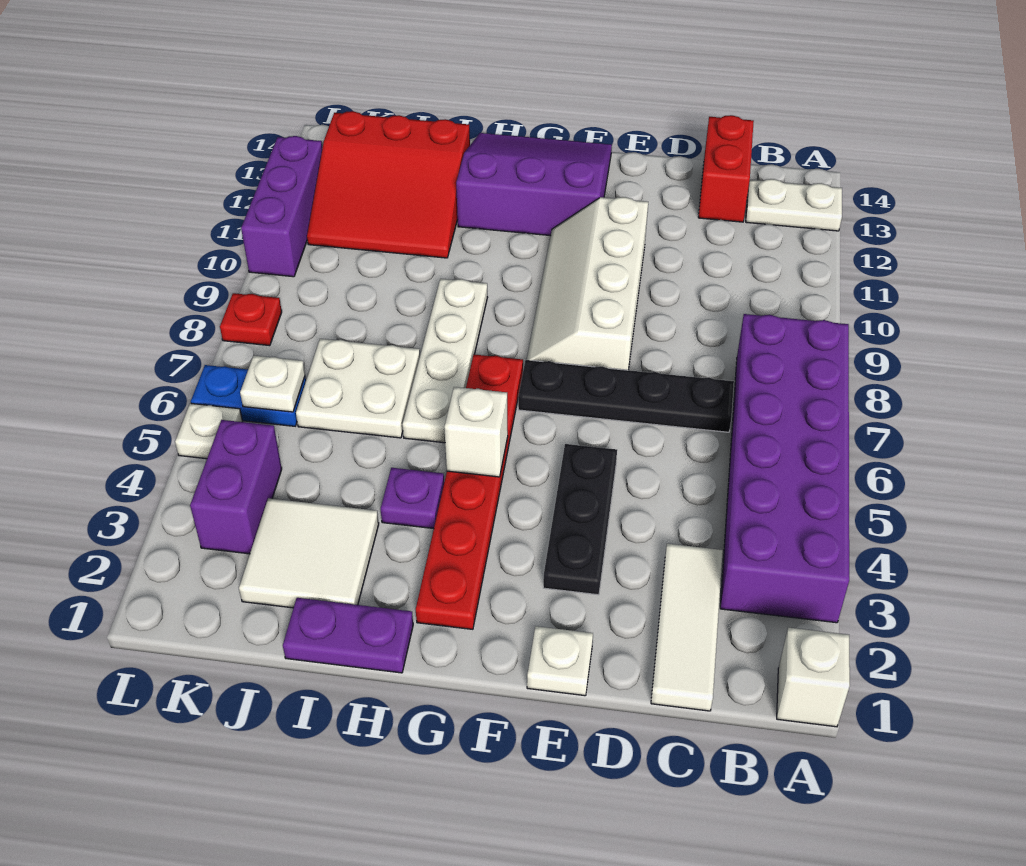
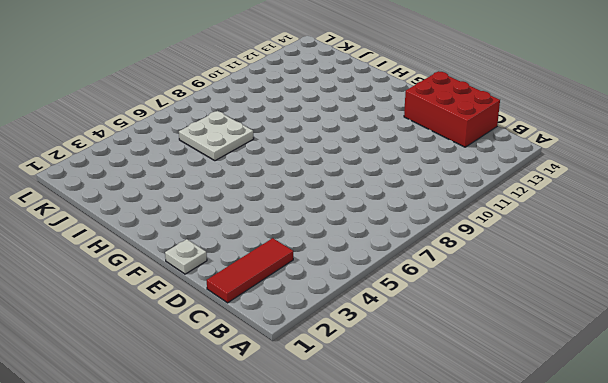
red tile C1:C3 level 1 -> white tile C1:C3 level 1
red brick C13:E14 level 1 -> red brick C13:C14 level 1
none -> white brick A1 level 1
none -> purple brick A3:B8 level 1
none -> white plate A13:B13 level 1

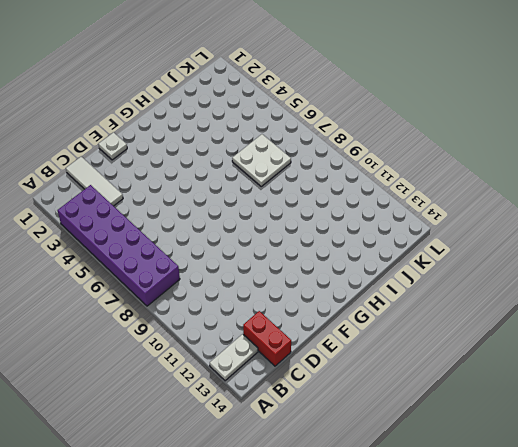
none -> white brick A1 level 1
none -> black plate C7:F7 level 1
none -> black plate E3:E5 level 1

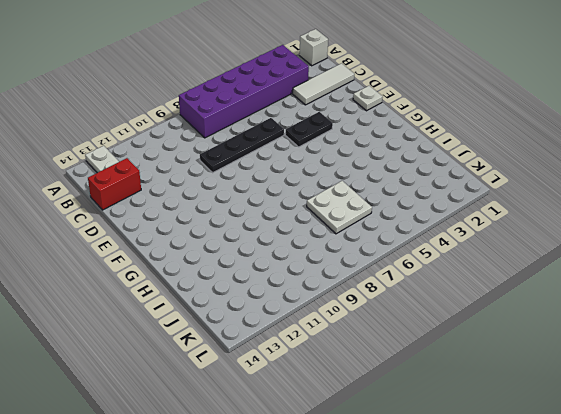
black plate D6:D9 level 1 -> black plate C7:F7 level 1
black plate E4:E5 level 1 -> black plate E3:E5 level 1
none -> white slope E8:F11 level 1 top E
none -> purple slope F12:H14 level 1 top 12
none -> red plate G2:G7 level 1

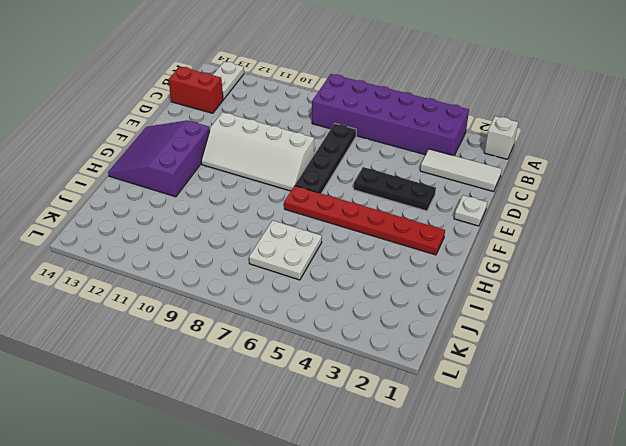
none -> purple plate H1:I1 level 1
none -> purple plate H4 level 1
none -> white plate H6:H9 level 1

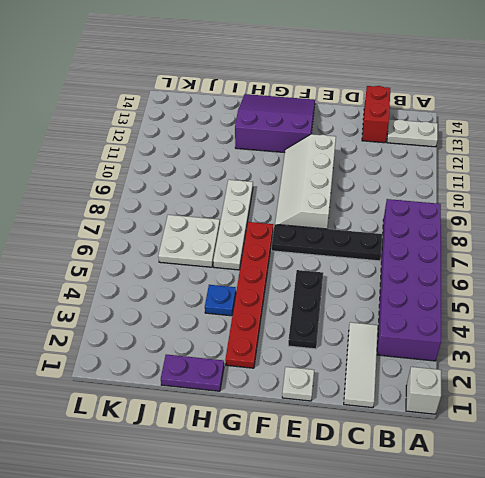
blue plate H4 level 1 -> purple plate H4 level 1
none -> white tile I2:J3 level 1
none -> red slope I11:K13 level 1 top 13
none -> purple brick K3:K4 level 1

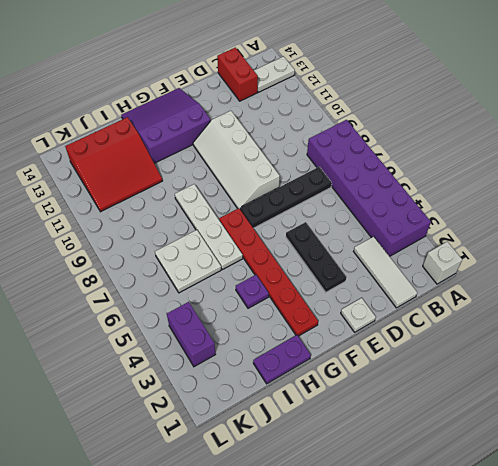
none -> white tile I2:J3 level 1
none -> blue plate K6:L6 level 1
none -> white plate L5 level 1

